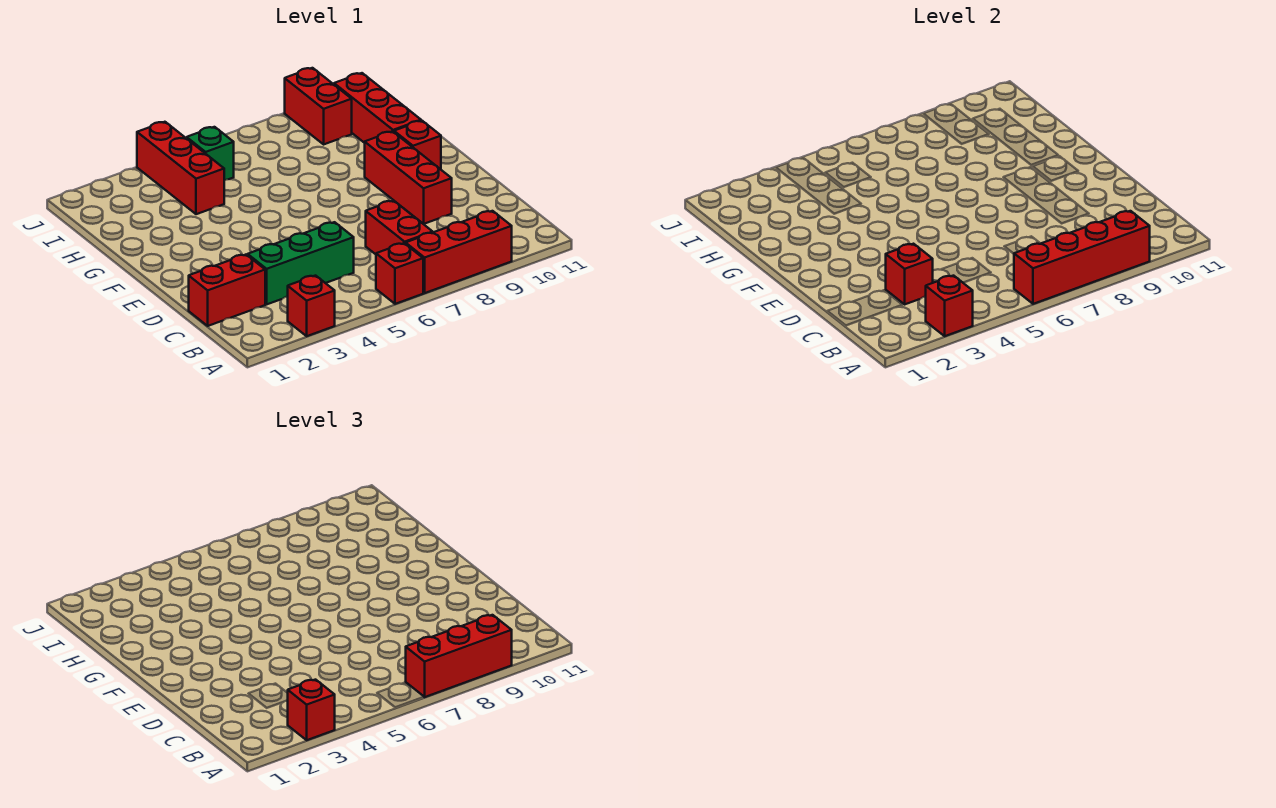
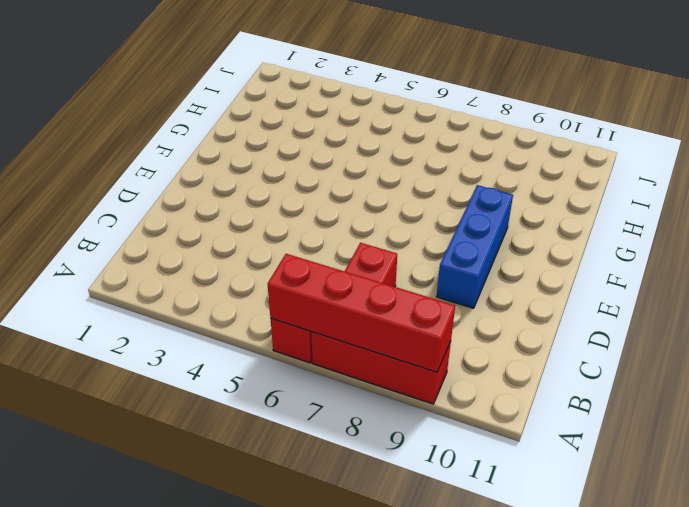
blue brick D9:F9 level 1 -> red brick D9:F9 level 1
none -> red brick A3 level 1
none -> red brick C1:C2 level 1
none -> green brick C3:C5 level 1

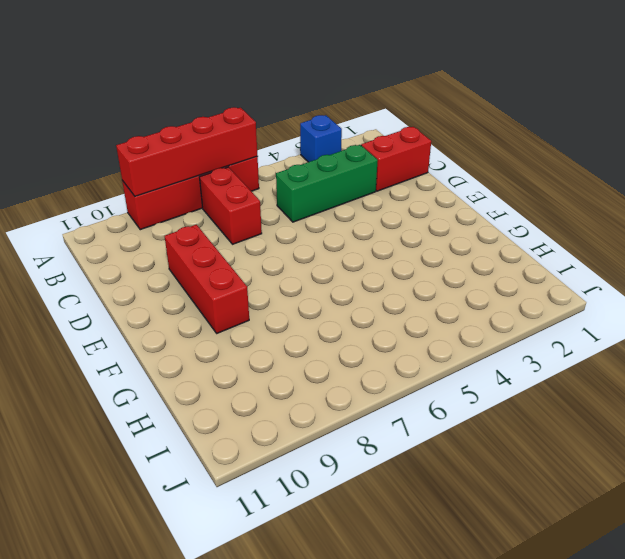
blue brick A3 level 1 -> red brick A3 level 1
none -> red brick F10 level 1
none -> red brick G10:I10 level 1
none -> red brick H4:J4 level 1

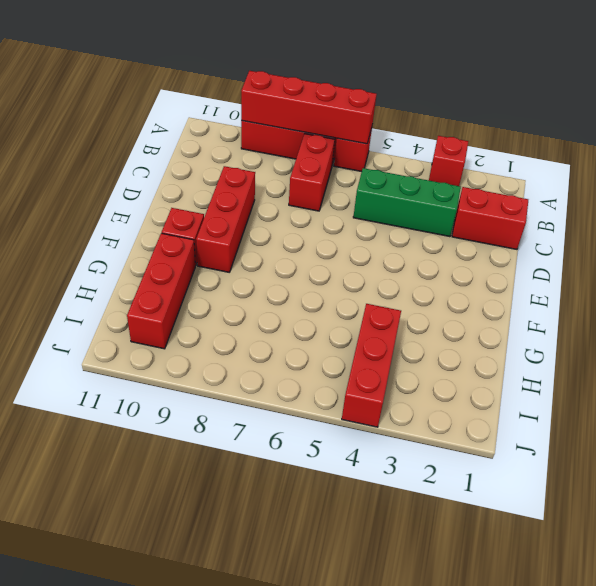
none -> green brick I5 level 1
none -> red brick I9:J9 level 1
none -> red brick A3 level 2

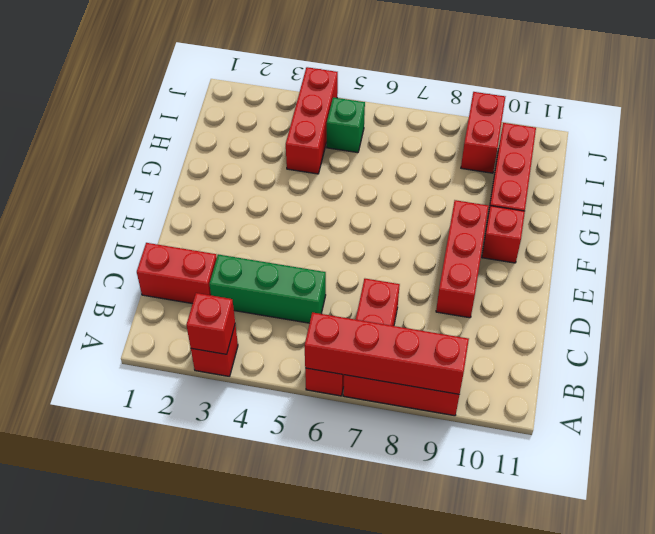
none -> red brick C3 level 2
none -> red brick A3 level 3
none -> red brick A7:A9 level 3

